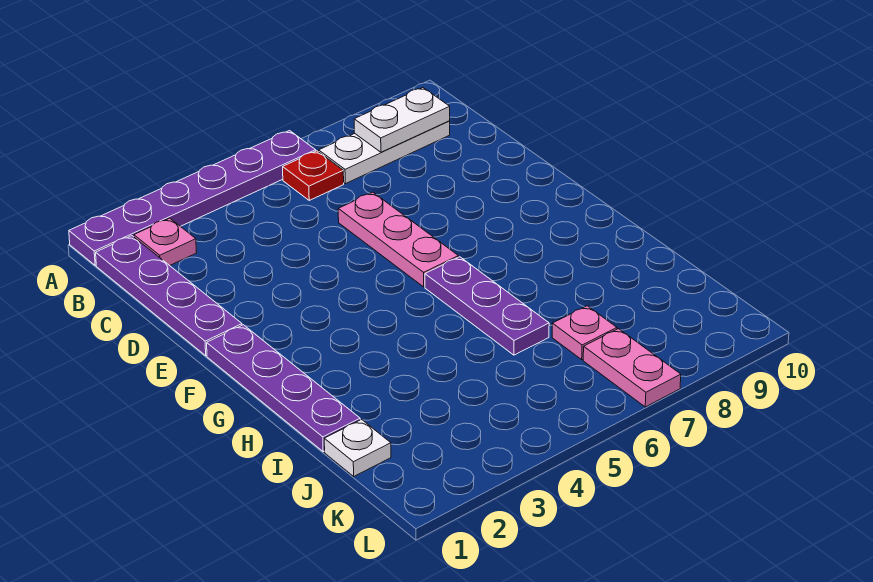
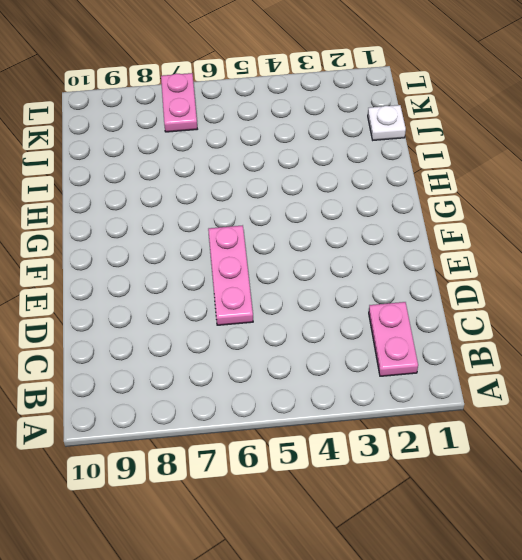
pink plate B2:C2 level 1 -> pink plate B2 level 1
none -> purple plate A1:A6 level 1
none -> purple plate B1:E1 level 1
none -> red plate B6 level 1

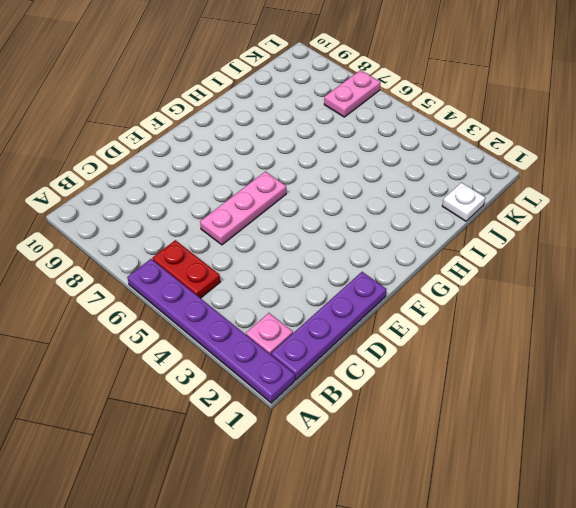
red plate B5:B6 level 1 -> red plate B6 level 1
none -> white plate B7:B9 level 1
none -> purple plate F1:I1 level 1
none -> purple plate G6:I6 level 1

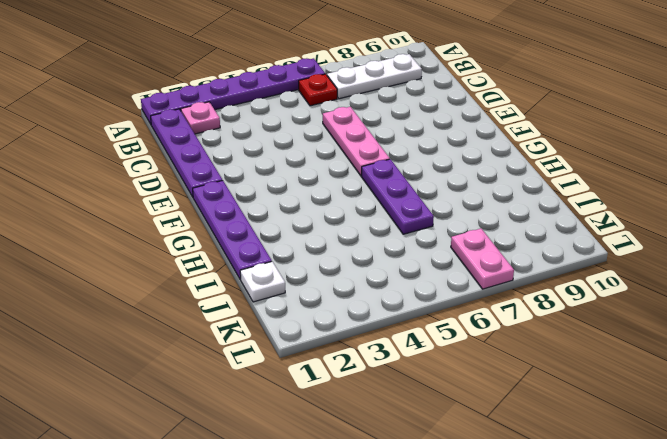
none -> pink plate J7 level 1
none -> white plate B8:B9 level 2

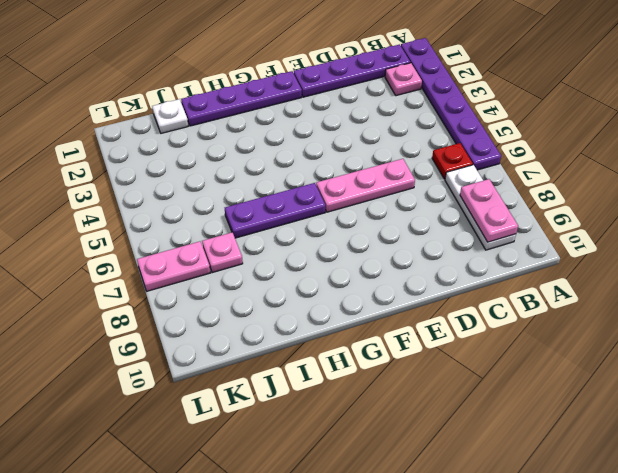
pink plate B8:B9 level 2 -> white plate B8:B9 level 2

